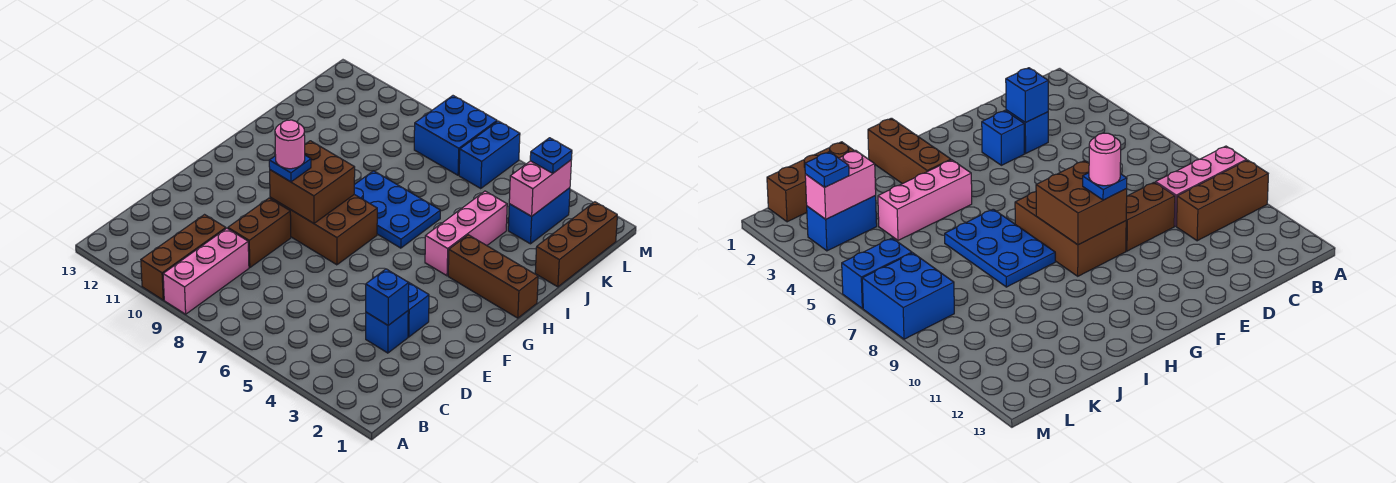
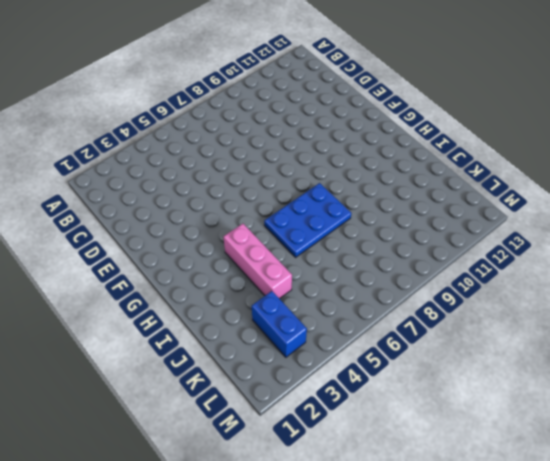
none -> pink brick A9:C9 level 1
none -> brown brick A10:C10 level 1
none -> blue brick D3 level 1

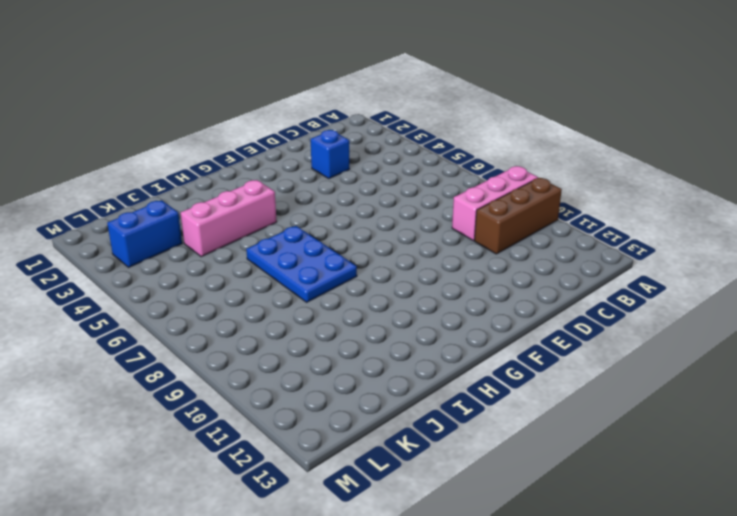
none -> brown brick D9:E9 level 1
none -> blue brick E3 level 1
none -> brown brick F7:G9 level 1

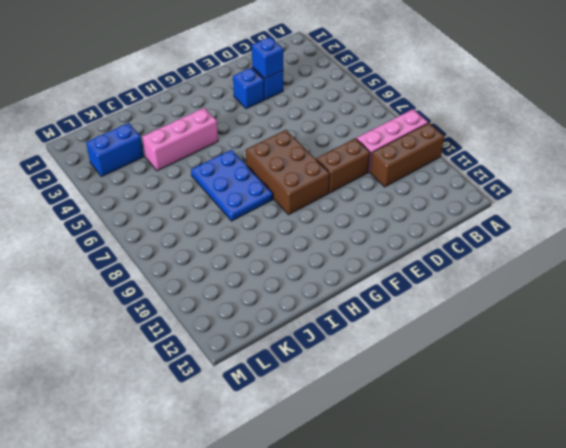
none -> brown brick H1:H3 level 1
none -> brown brick J1:L1 level 1
none -> blue brick L6:M6 level 1

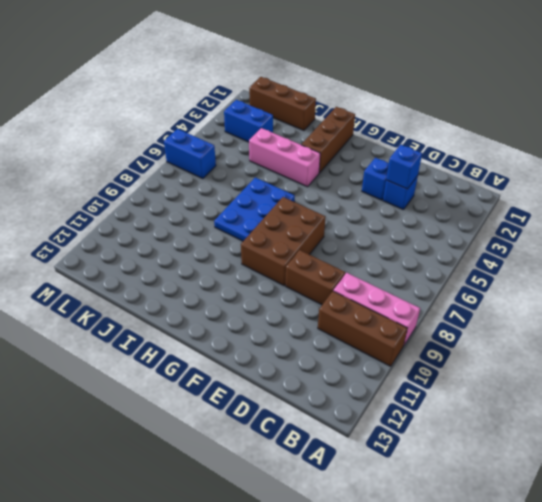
none -> blue brick L7:M8 level 1
none -> brown brick F8:G9 level 2
none -> pink brick K3:L3 level 2

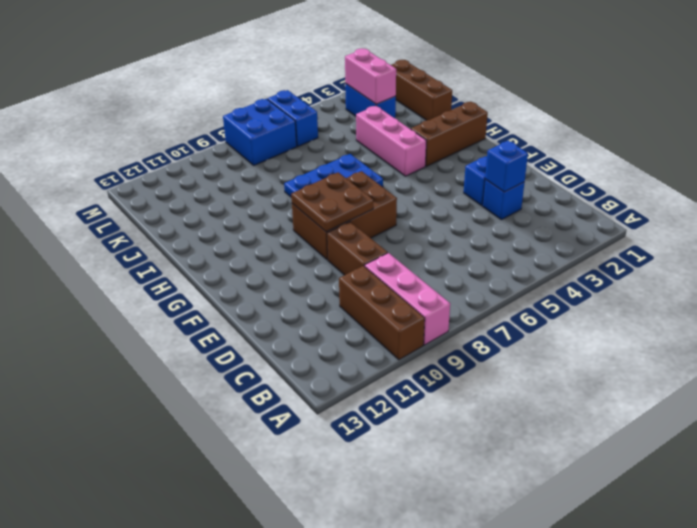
brown plate F8:G9 level 2 -> brown brick F8:G9 level 2
none -> blue plate F9 level 3
none -> blue plate L3 level 3
none -> pink round brick F9 level 4

